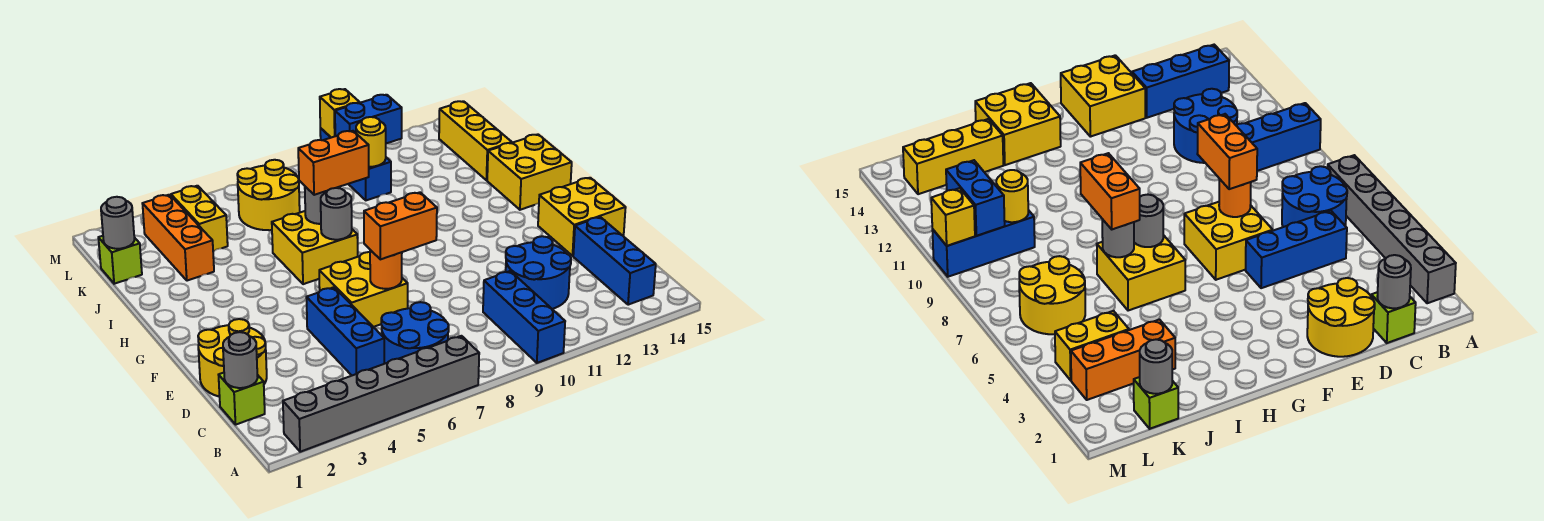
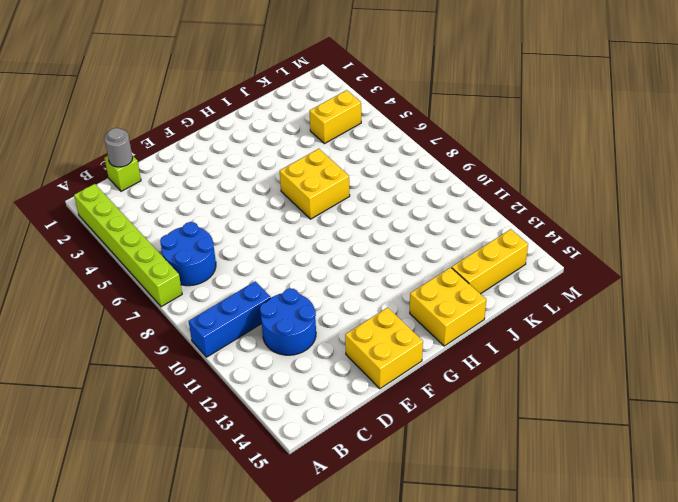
lime brick A2:A7 level 1 -> grey brick A2:A7 level 1
none -> blue brick B14:D14 level 1
none -> blue brick C5:E5 level 1
none -> yellow round brick D1:E2 level 1

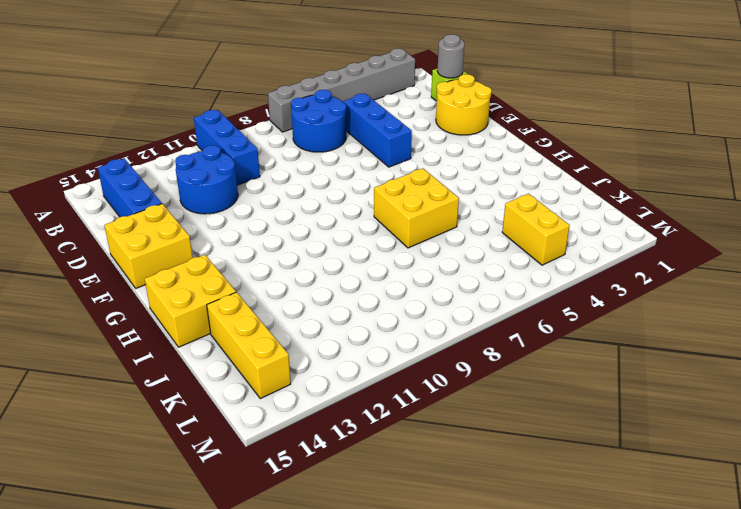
none -> yellow brick E6:F7 level 1
none -> orange brick J3:L3 level 1
none -> lime brick K1 level 1

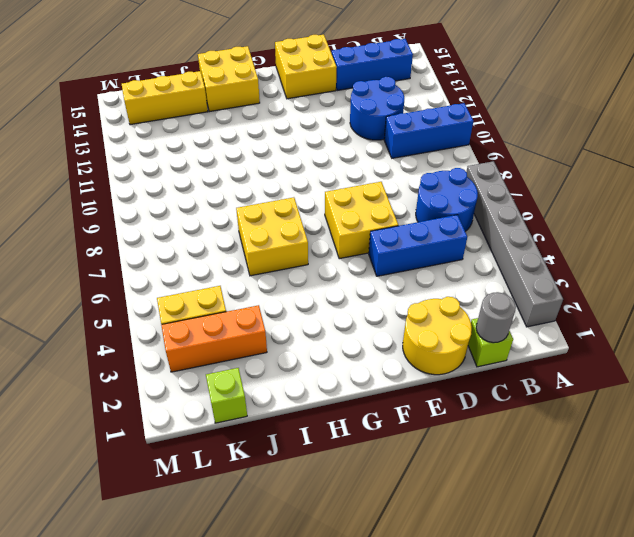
none -> yellow round brick K6:L7 level 1
none -> blue brick K10:M10 level 1
none -> orange round brick E7 level 2

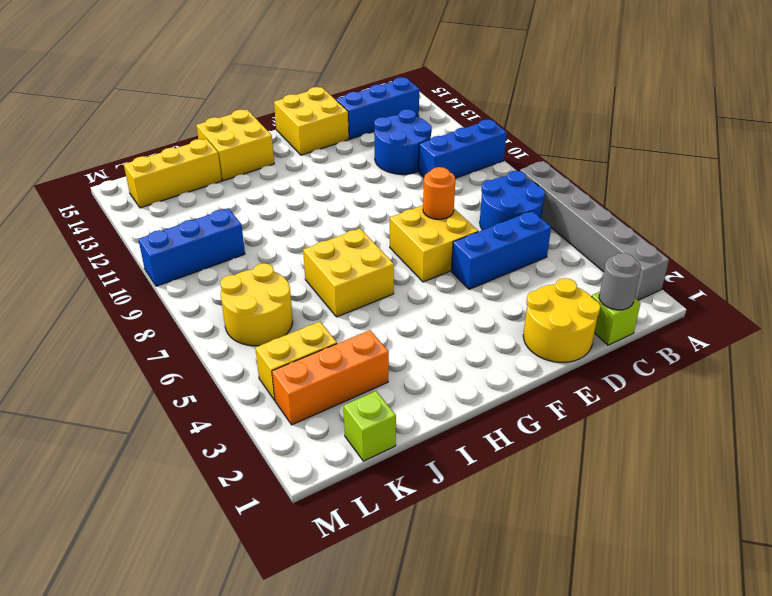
none -> grey round brick H7 level 2
none -> grey round brick I7 level 2
none -> grey round brick K1 level 2

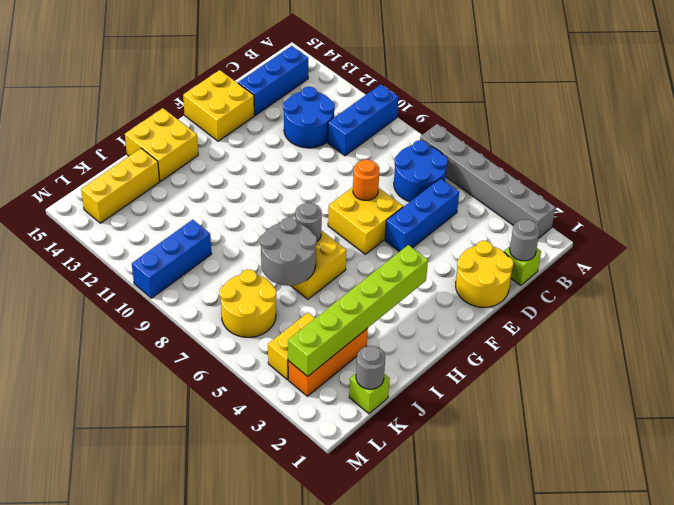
lime brick G3:L3 level 2 -> none
grey round brick I6:J7 level 2 -> grey round brick I7 level 2
none -> yellow round brick K10 level 2
none -> blue brick L10:L11 level 2
none -> yellow brick M10 level 2

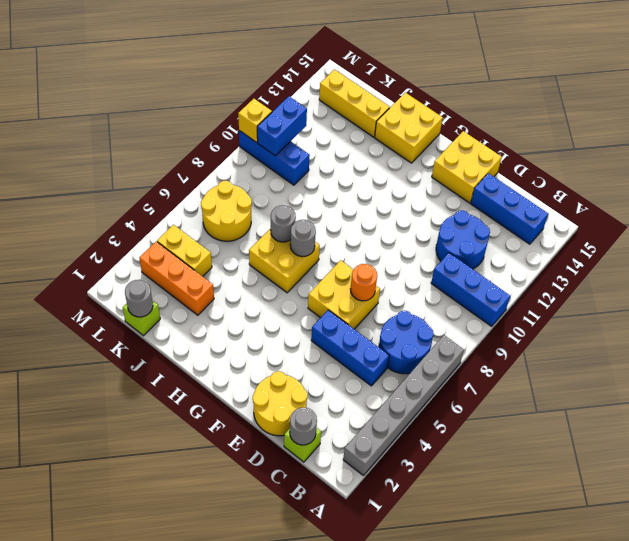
none -> yellow round brick K10 level 2
none -> orange brick E7:E8 level 3
none -> orange brick I7:I8 level 3

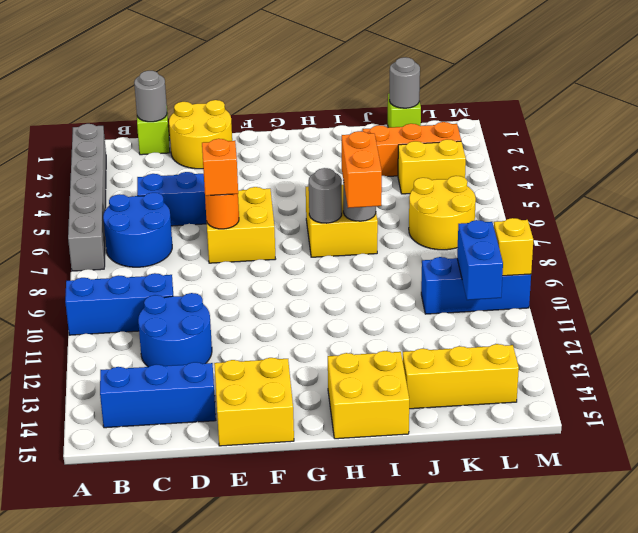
orange brick E7 level 3 -> orange brick E7:E8 level 3
none -> yellow round brick K10 level 2

